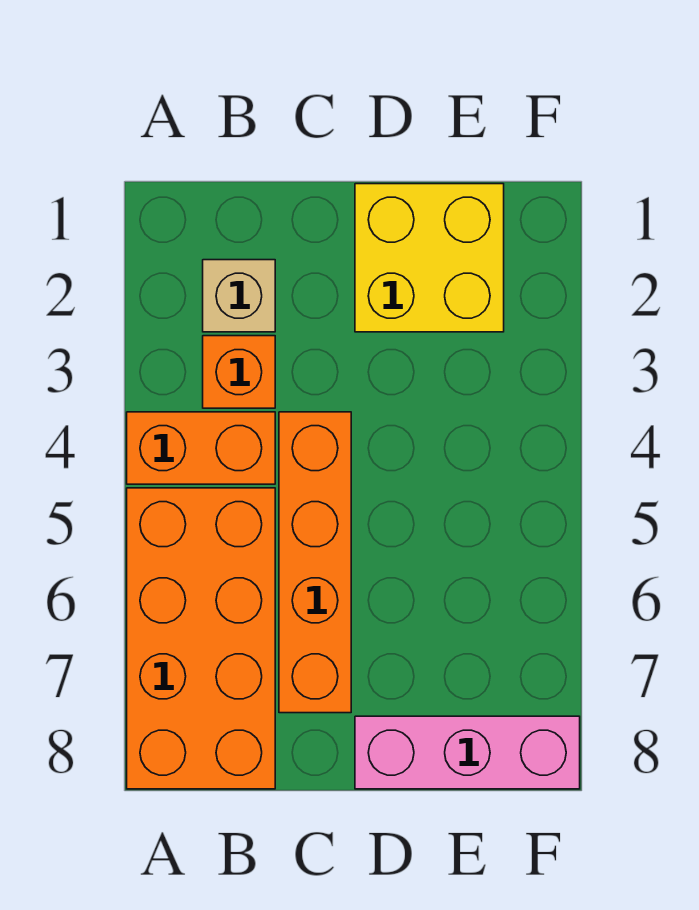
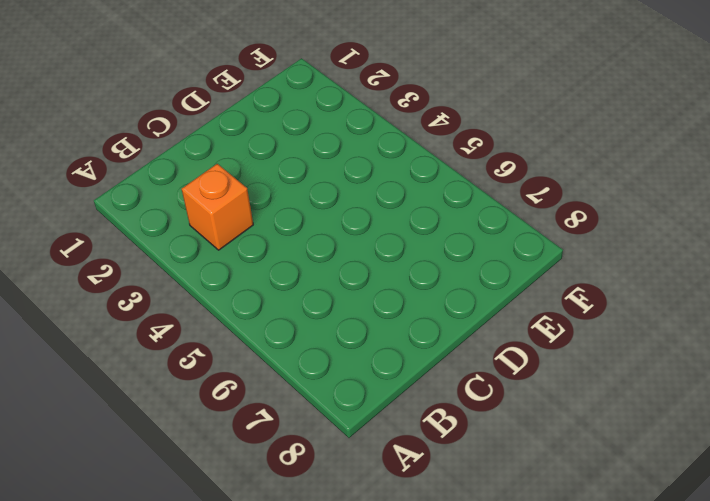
none -> orange brick A4:B4 level 1
none -> orange brick A5:B8 level 1

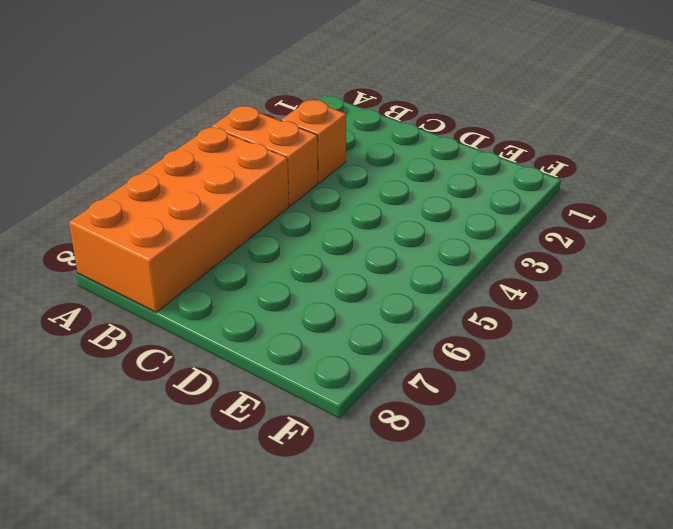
none -> tan brick B2 level 1
none -> orange brick C4:C7 level 1

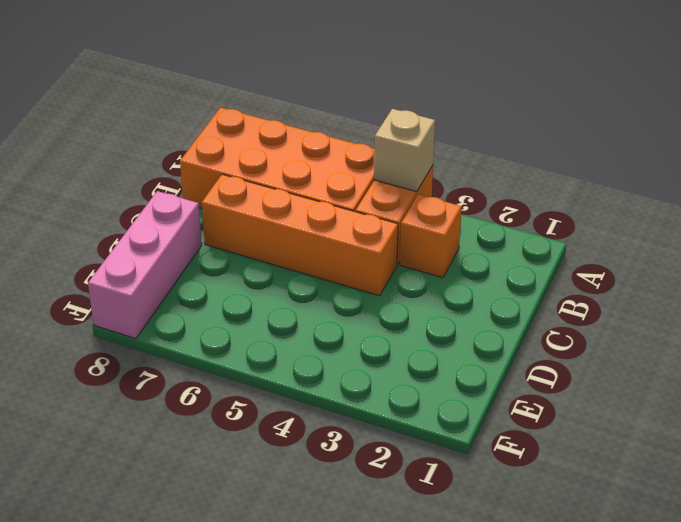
tan brick A4 level 2 -> tan brick B2 level 1
none -> yellow brick D1:E2 level 1

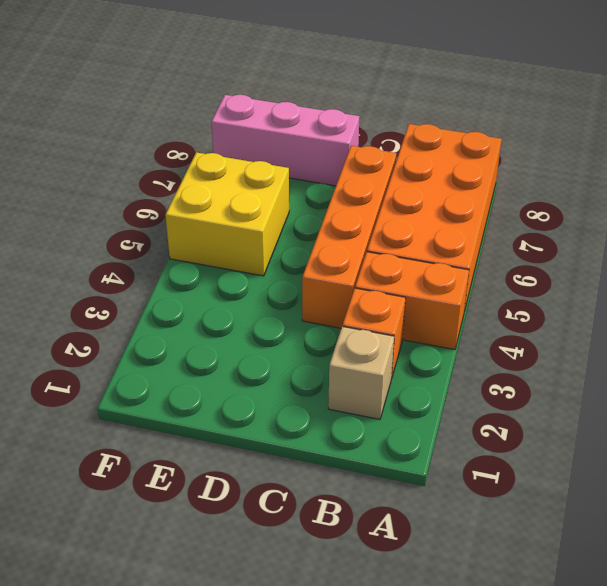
yellow brick E5:F6 level 1 -> yellow brick D1:E2 level 1

